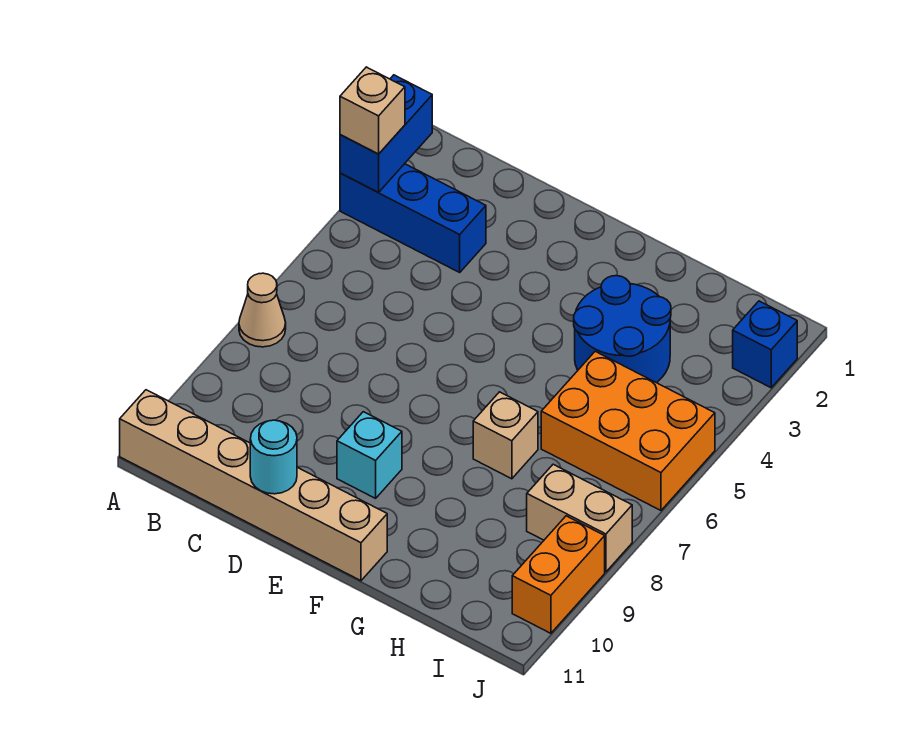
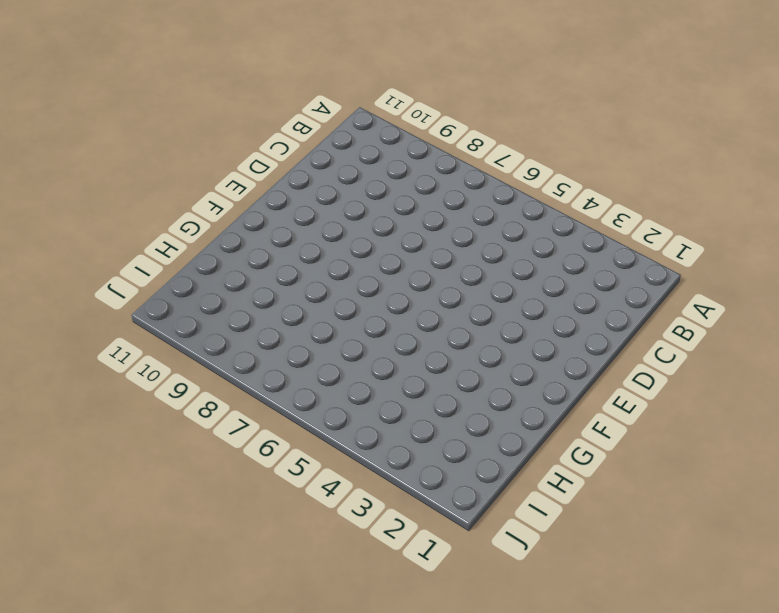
none -> blue brick A3:C3 level 1
none -> tan cone A7 level 1
none -> tan brick A11:F11 level 1

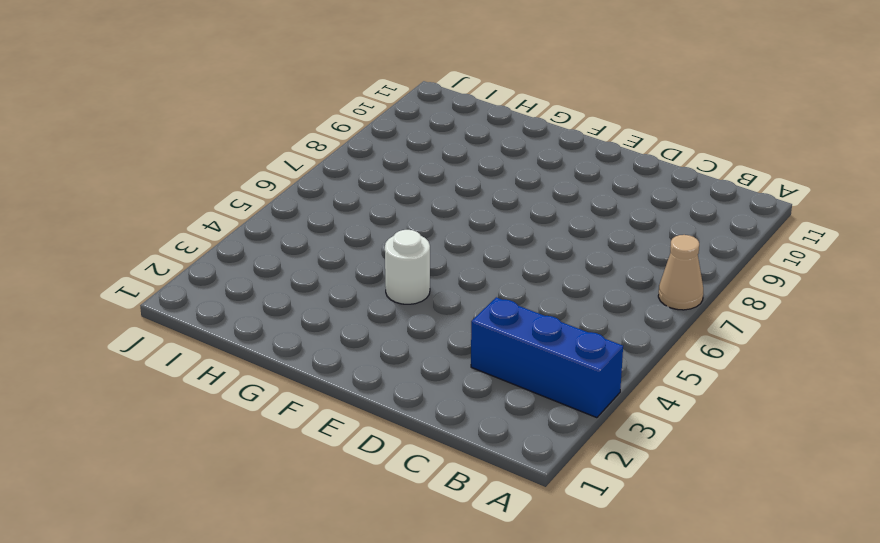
white round brick F4 level 1 -> none
none -> tan brick A11:F11 level 1
none -> cyan brick E9 level 1
none -> blue round brick G3:H4 level 1

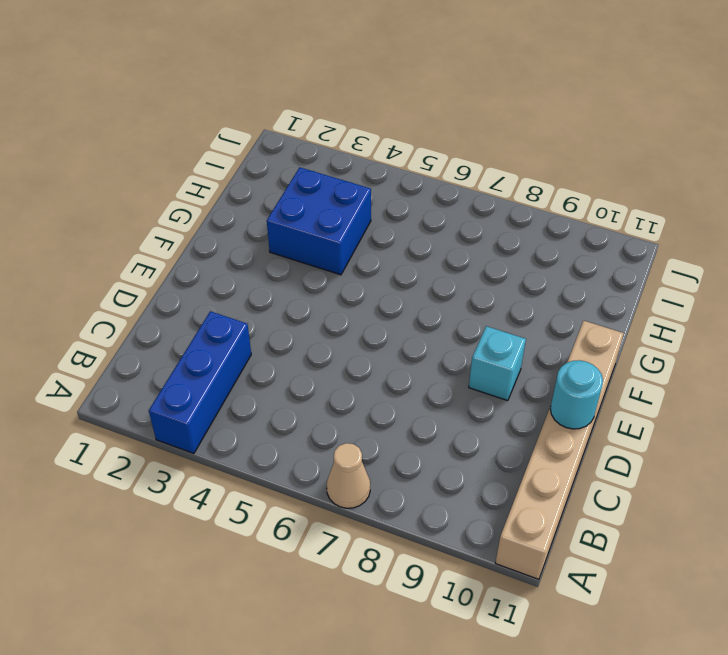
blue brick G3:H4 level 1 -> blue round brick G3:H4 level 1
none -> tan brick G7 level 1
none -> orange brick H5:J6 level 1
none -> tan brick I8:J8 level 1

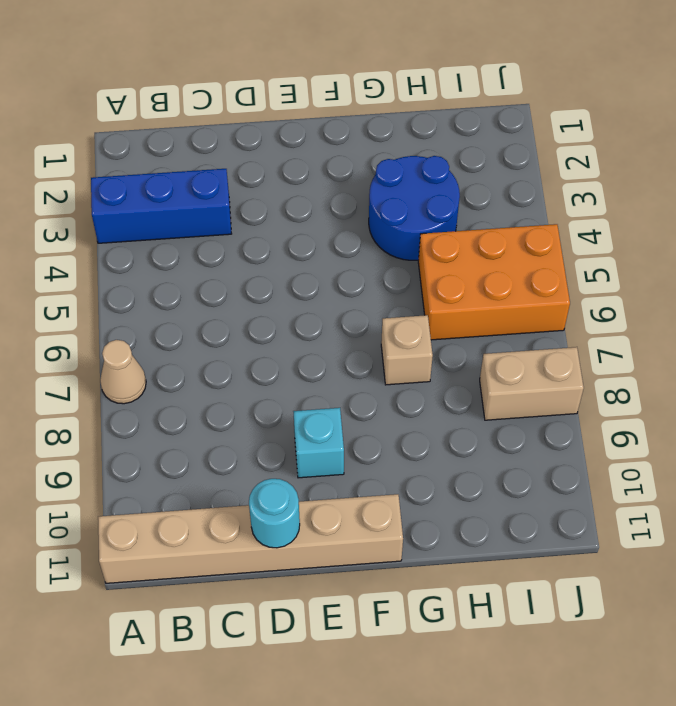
none -> blue brick J2 level 1
none -> orange brick J9:J10 level 1
none -> blue brick A2:A3 level 2

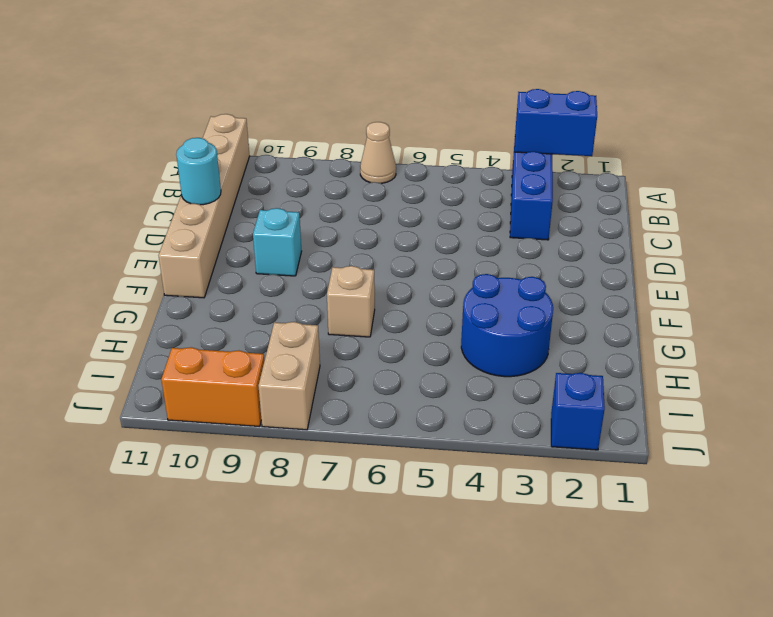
none -> orange brick H5:J6 level 1
none -> tan brick A3 level 3

